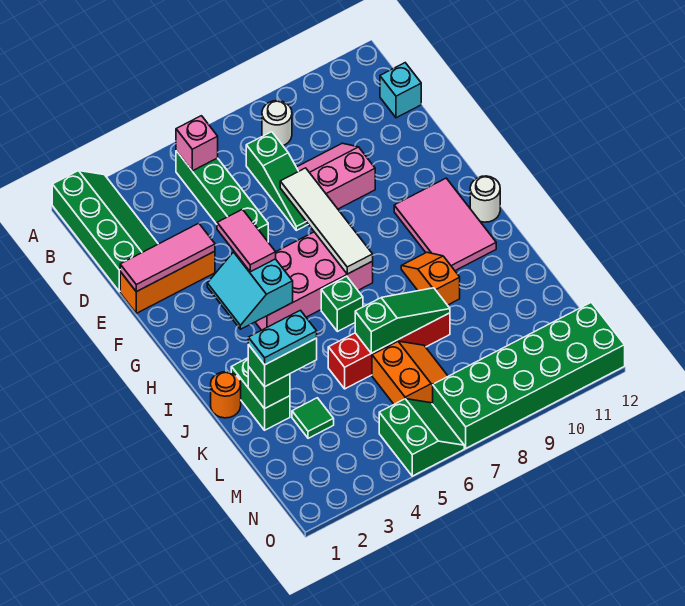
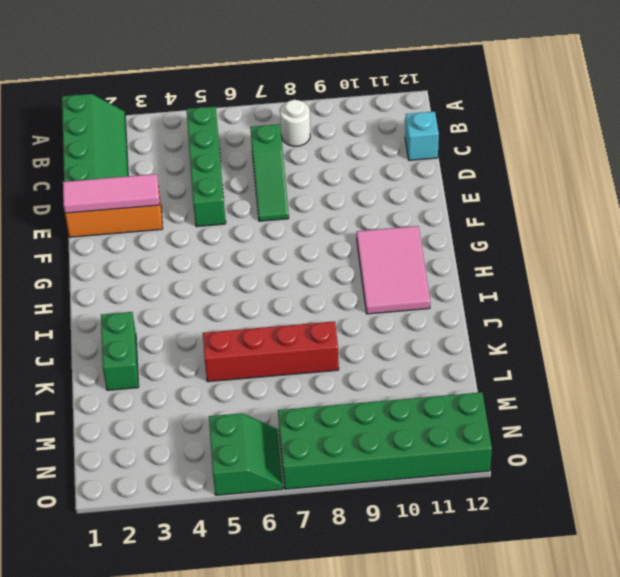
none -> pink slope D8:E9 level 1 top E
none -> pink brick G4:H7 level 1
none -> white round brick H12 level 1

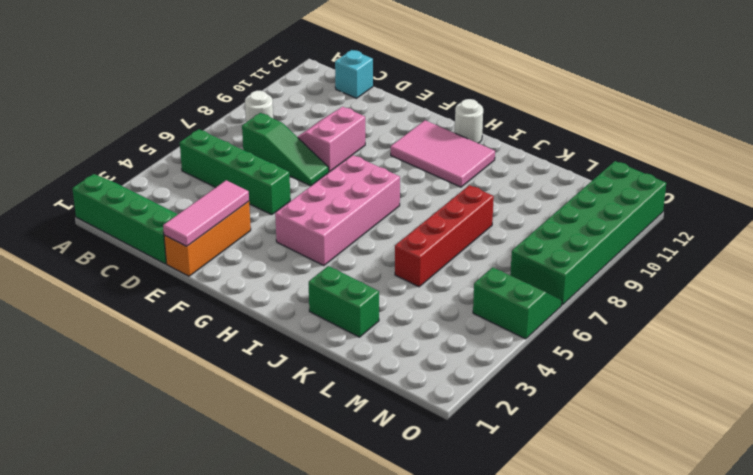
none -> green brick I6 level 1
none -> orange slope I9:J9 level 1 top J
none -> orange round brick J1 level 1

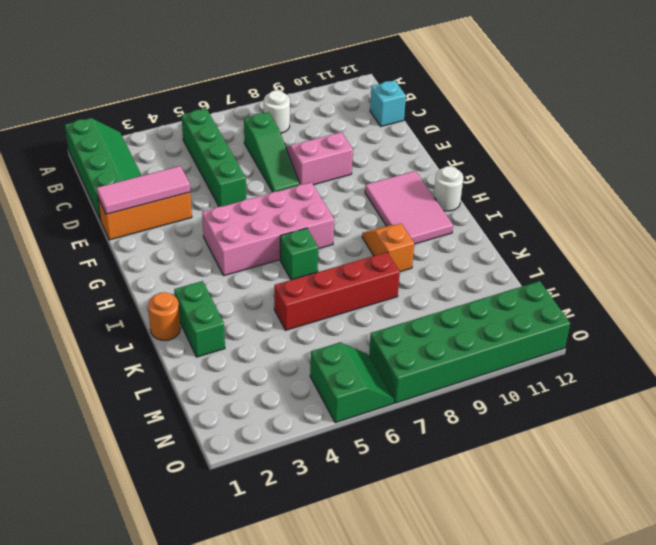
none -> green tile L3 level 1
none -> orange slope L6:M7 level 1 top 6
none -> pink brick B5 level 2

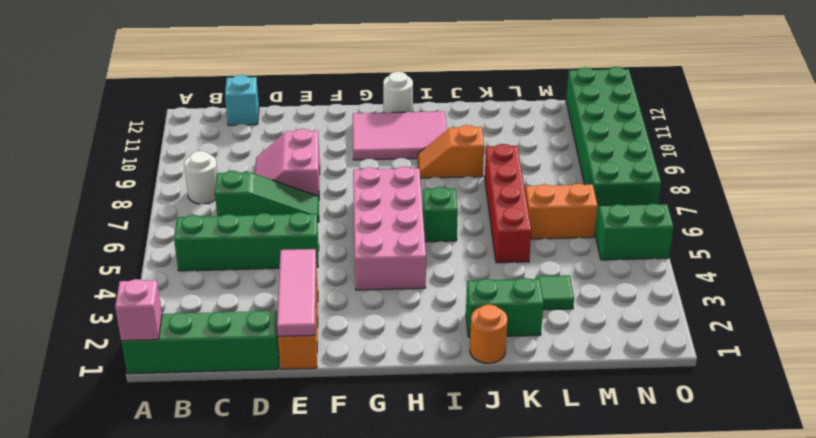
pink brick A1 level 2 -> pink brick B5 level 2
none -> white tile E7:H7 level 2
none -> cyan slope G3:H4 level 2 top 4
none -> green brick K2 level 2

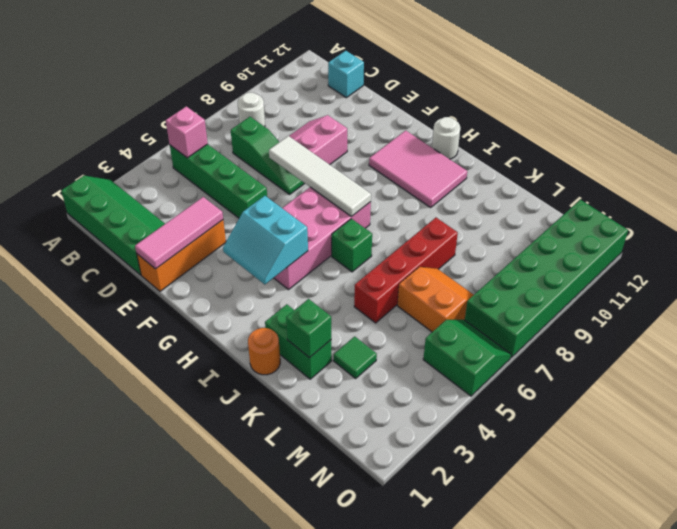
none -> orange slope I9:J9 level 1 top J
none -> green slope K6:K8 level 2 top 6
none -> pink tile F4:G4 level 3

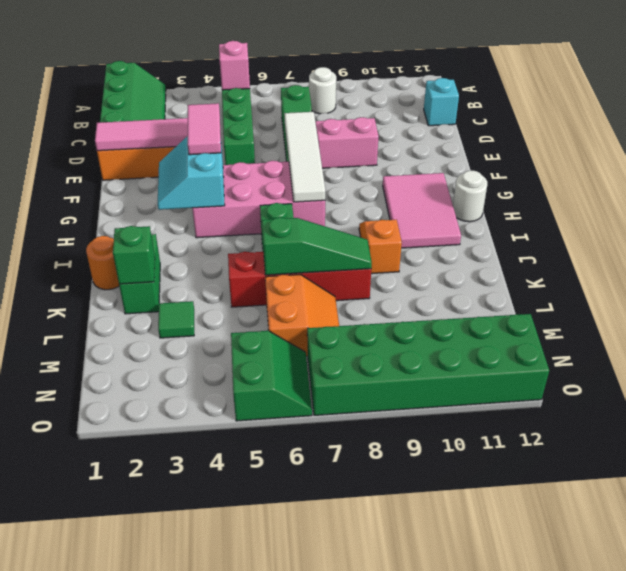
none -> green brick K2:K3 level 3
none -> cyan plate K2:K3 level 4

